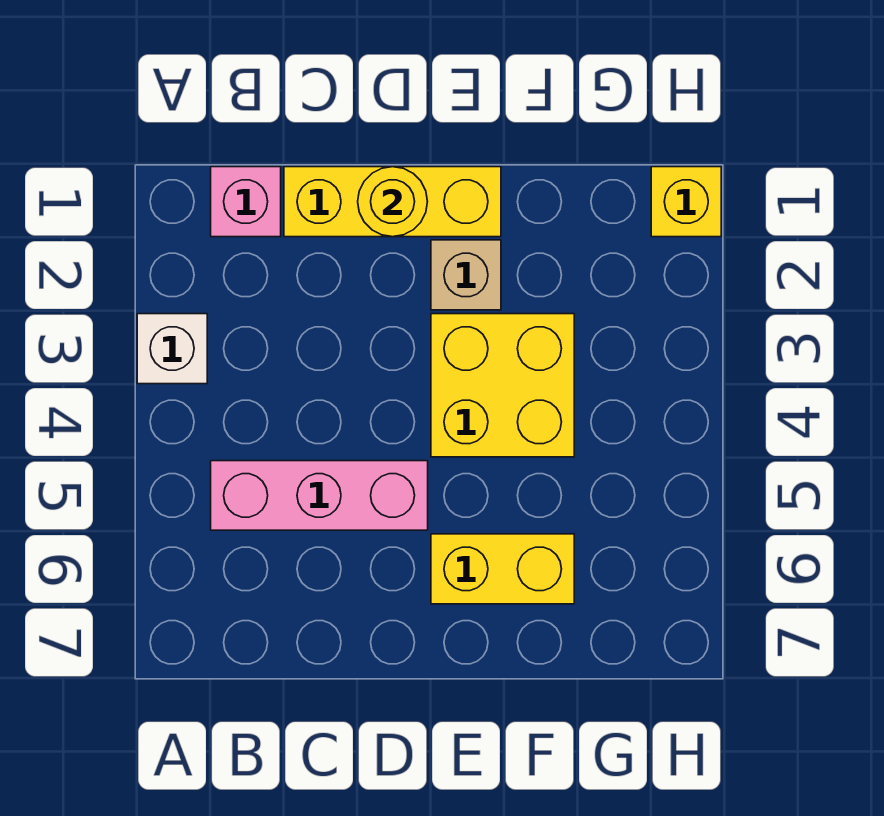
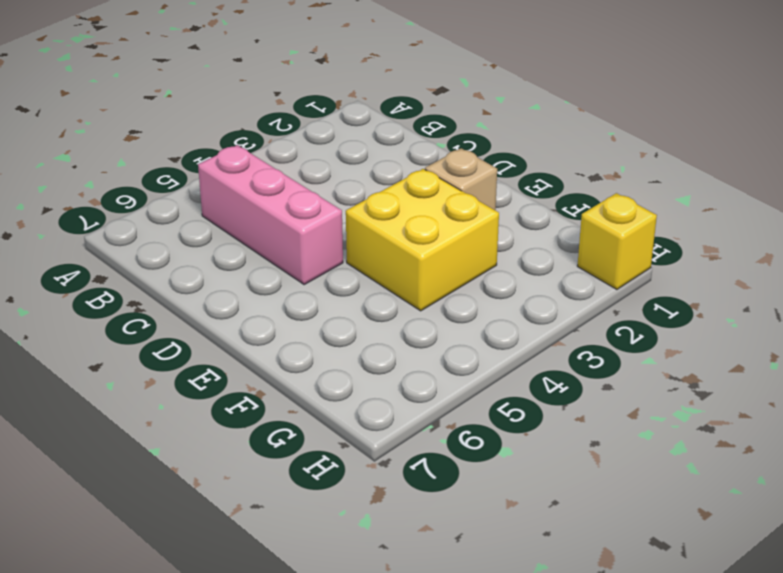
none -> white brick A3 level 1
none -> pink brick B1 level 1

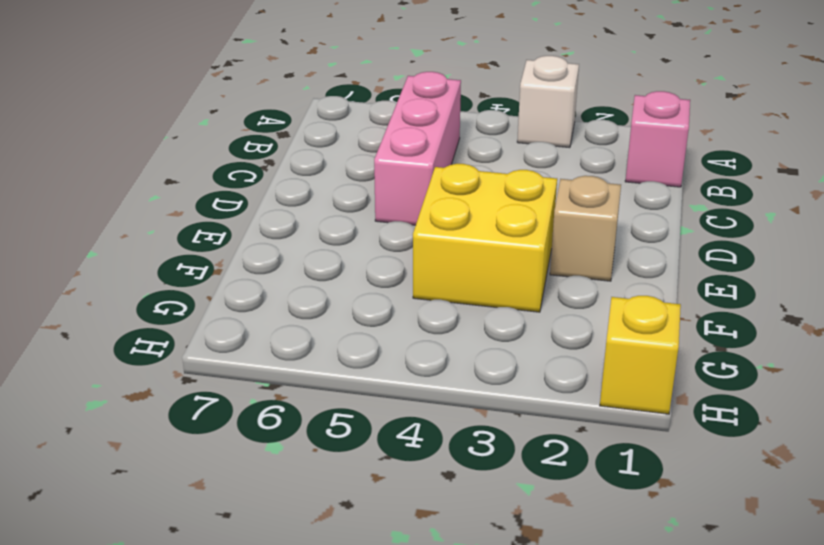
none -> yellow brick C1:E1 level 1
none -> yellow brick E6:F6 level 1

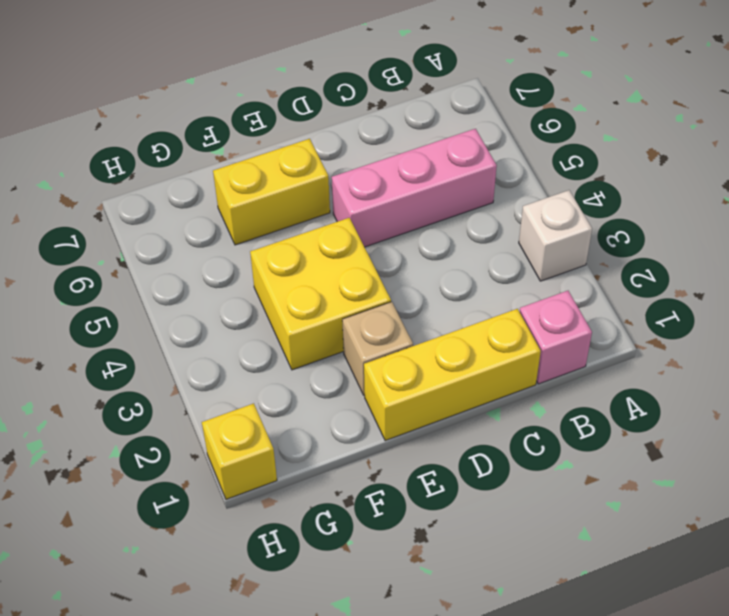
none -> yellow round brick D1 level 2

